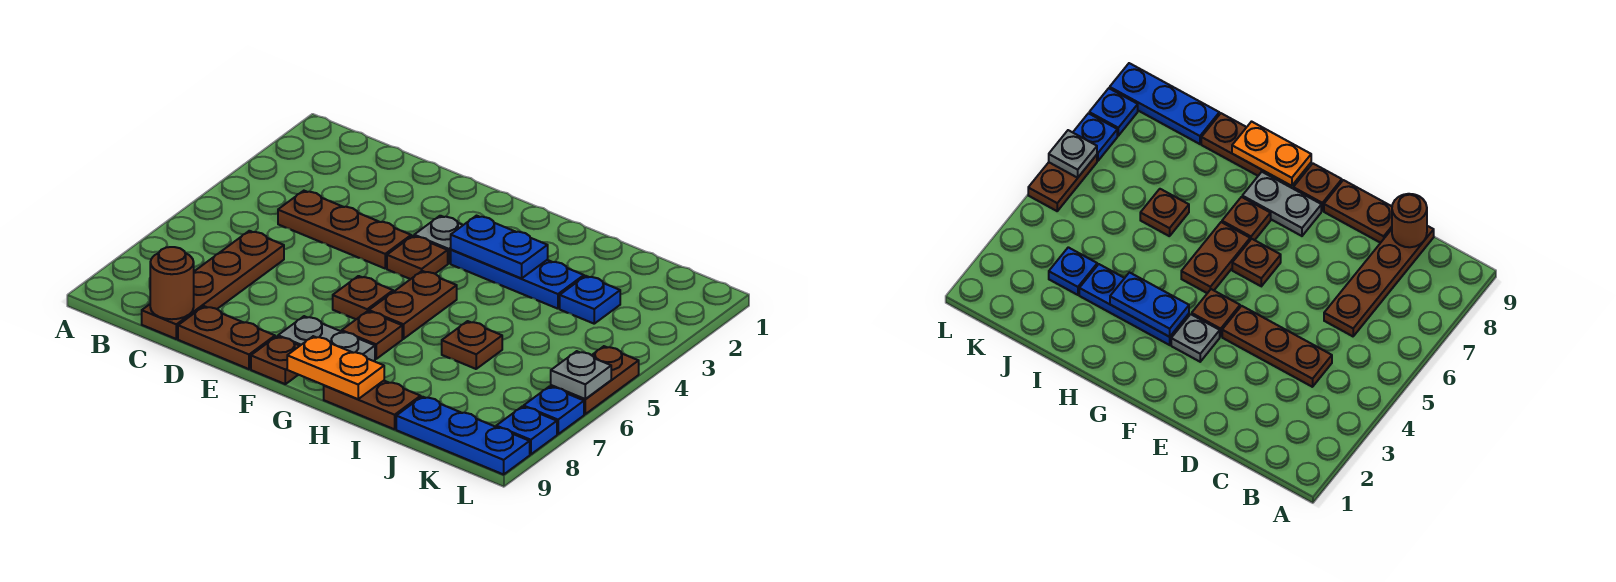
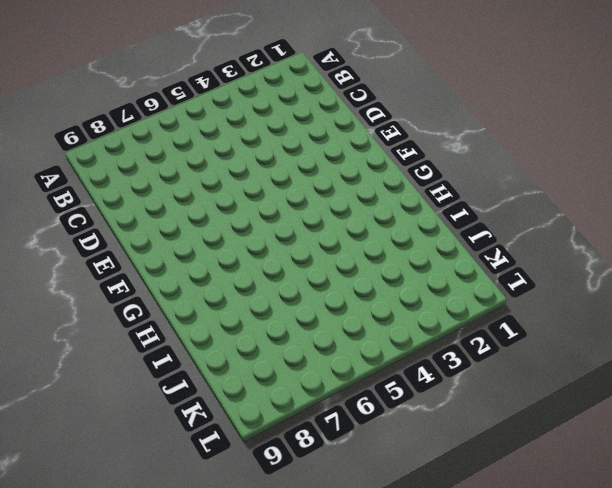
none -> brown plate C4:E4 level 1
none -> brown plate C6:C9 level 1
none -> brown plate D9:E9 level 1

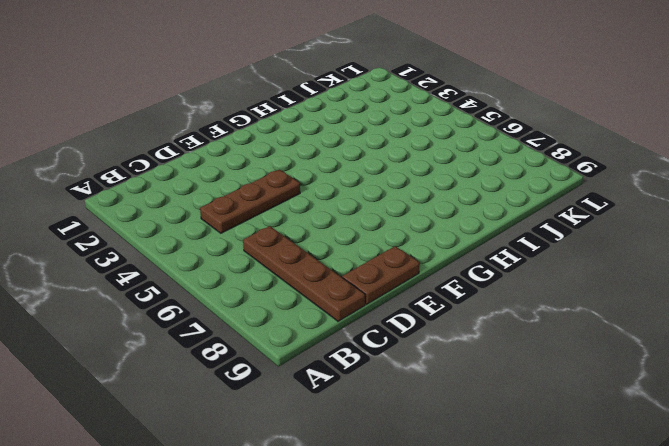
none -> grey plate F3 level 1
none -> brown plate F4 level 1
none -> brown plate F6 level 1

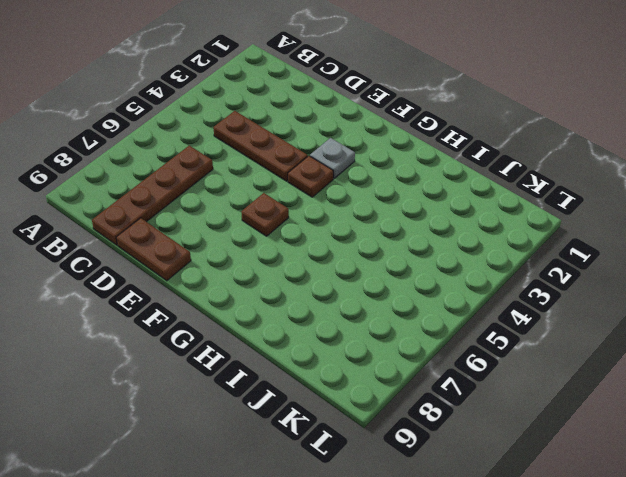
none -> grey plate F8:G8 level 1
none -> brown plate F9 level 1
none -> blue plate G3:I3 level 1

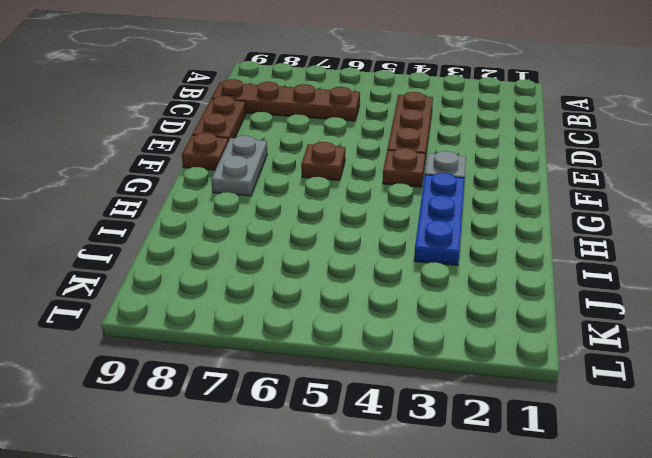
none -> brown plate G5:G6 level 1
none -> brown plate G7 level 1
none -> brown plate H9:I9 level 1

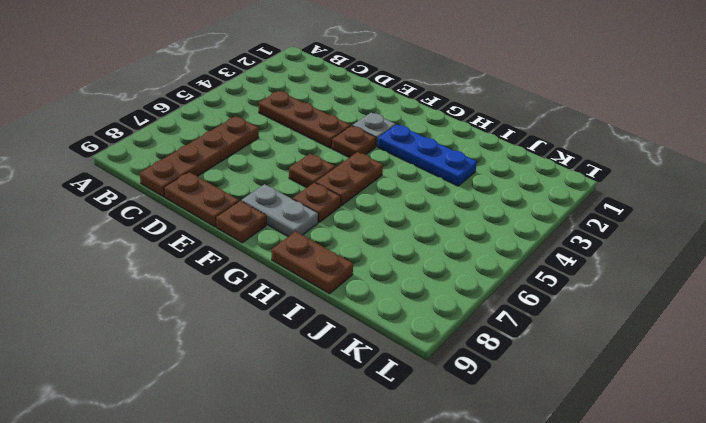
none -> brown plate I6 level 1
none -> blue plate J3 level 1
none -> blue plate J9:L9 level 1

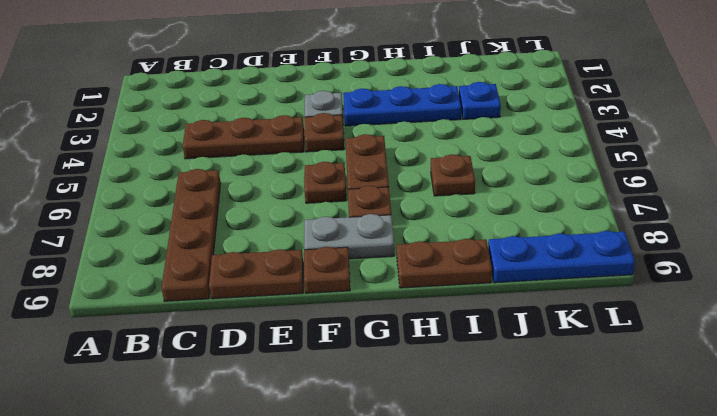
none -> brown plate L5:L6 level 1
none -> blue plate L7 level 1
none -> blue plate L8 level 1

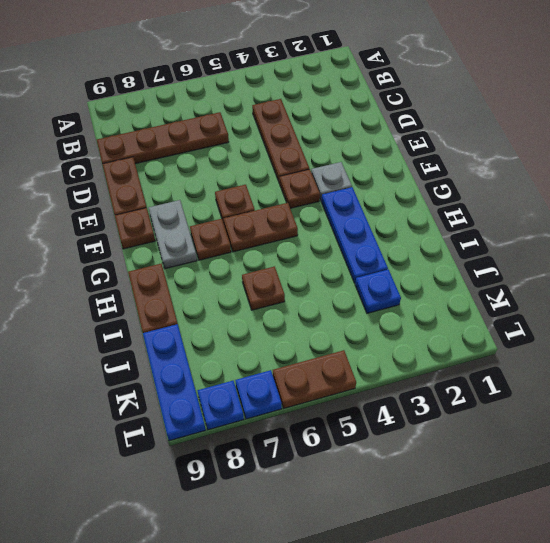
none -> brown round brick C9 level 2
none -> blue plate G3:H3 level 2
none -> orange plate G9:H9 level 2

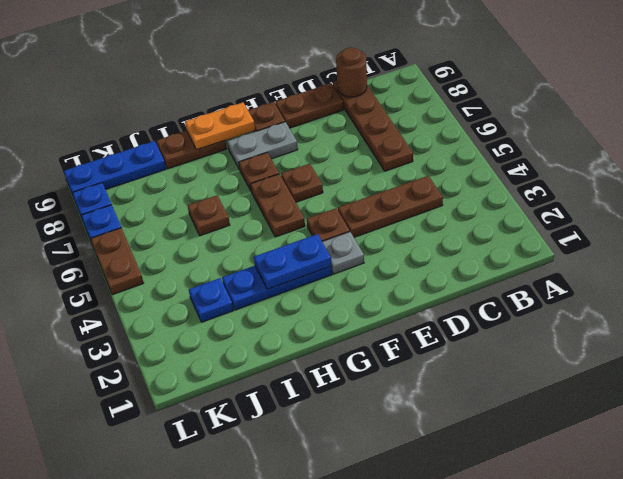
none -> grey plate L6 level 2

